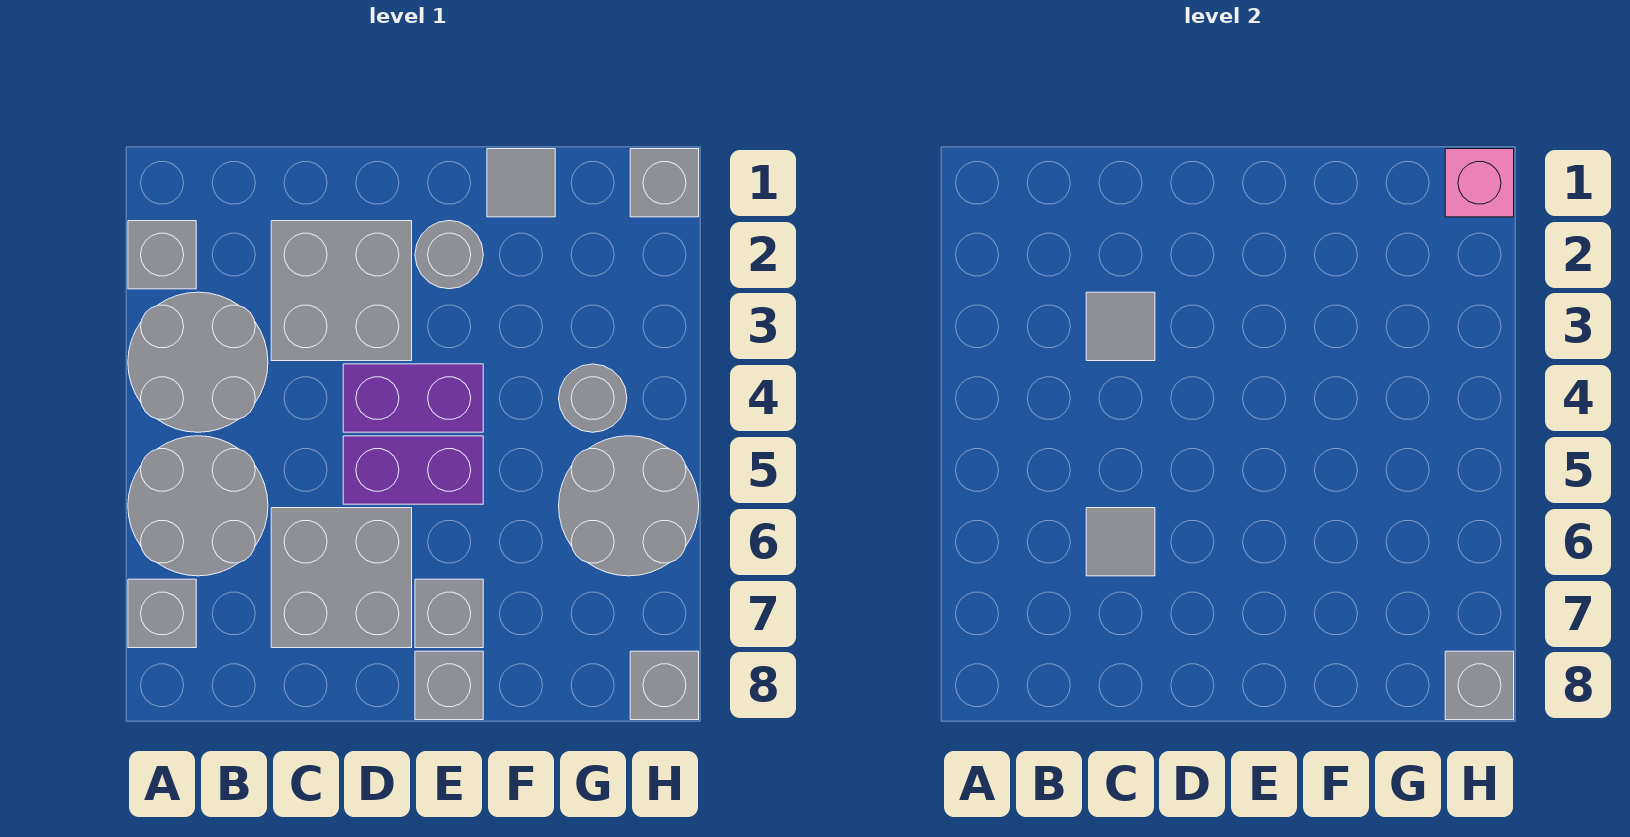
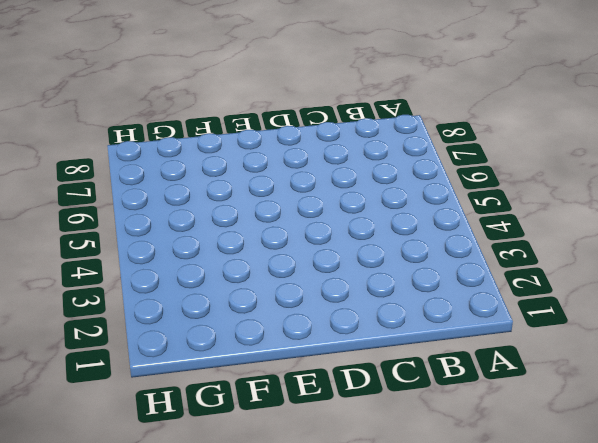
none -> grey brick A2 level 1
none -> grey round brick A3:B4 level 1
none -> grey round brick A5:B6 level 1

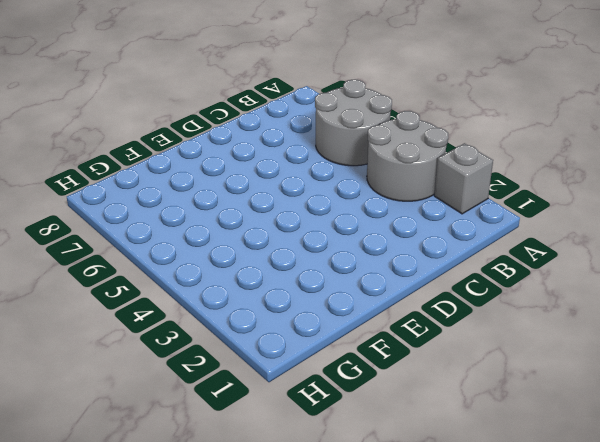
none -> grey brick A7 level 1
none -> grey brick C2:D3 level 1
none -> grey brick C6:D7 level 1

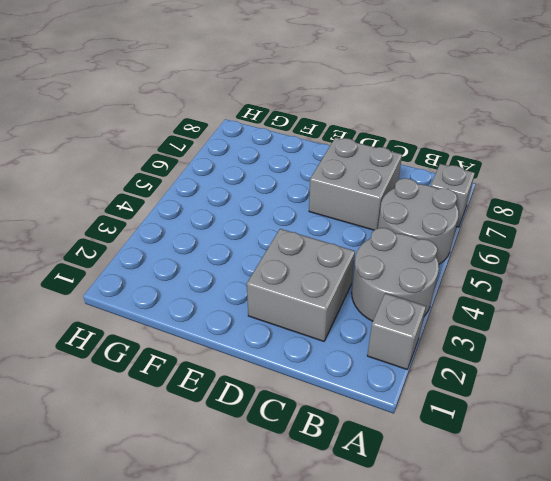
none -> purple brick D4:E4 level 1
none -> purple brick D5:E5 level 1
none -> grey round brick E2 level 1

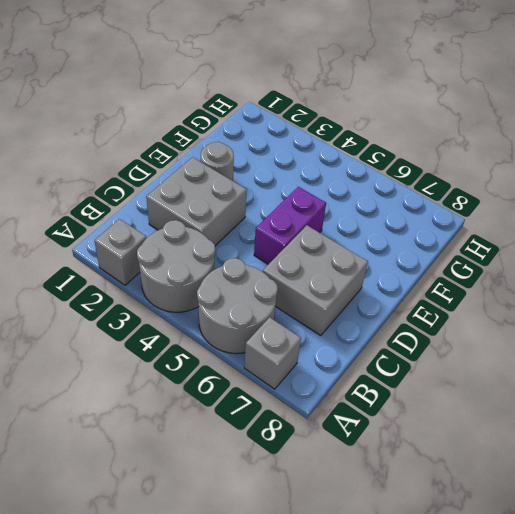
none -> purple brick D4:E4 level 1
none -> grey brick E7 level 1
none -> grey brick E8 level 1

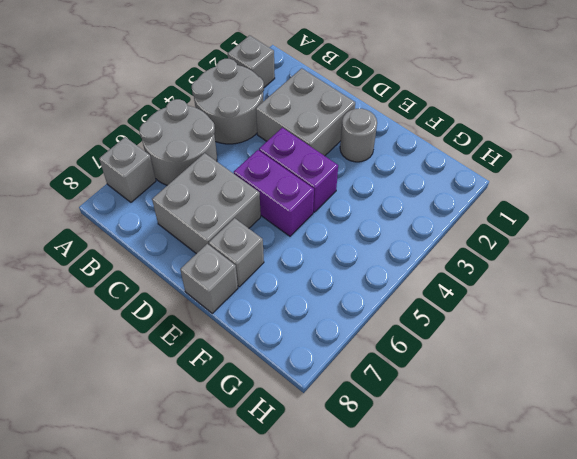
none -> grey tile F1 level 1
none -> grey round brick G4 level 1
none -> grey round brick G5:H6 level 1

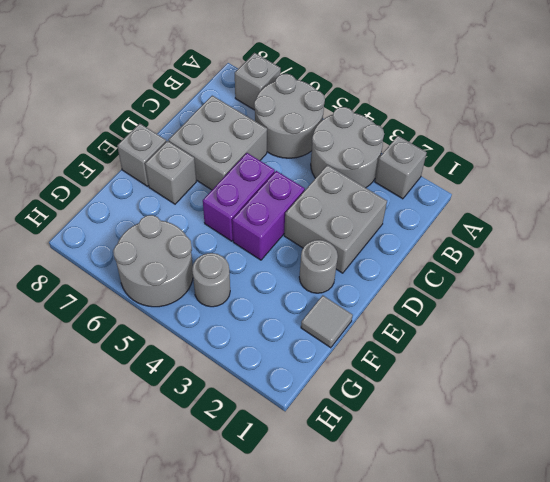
none -> grey brick H1 level 1
none -> grey brick H8 level 1
none -> grey tile C3 level 2

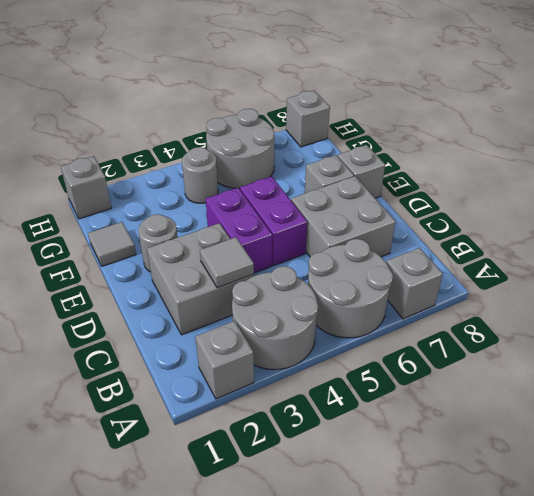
none -> grey tile C6 level 2
none -> pink brick H1 level 2
none -> grey brick H8 level 2

